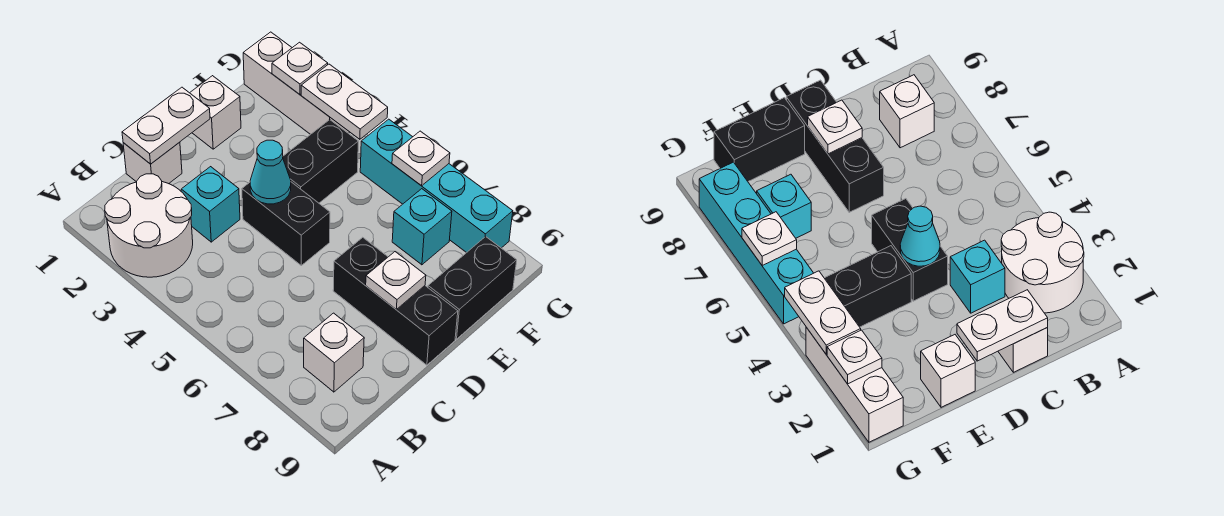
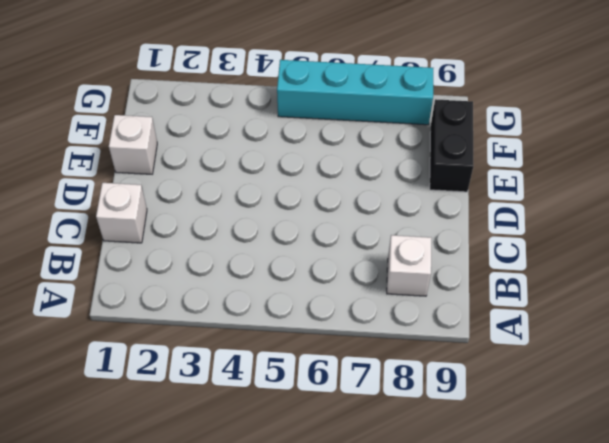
none -> white round brick A2:B3 level 1
none -> cyan brick C3 level 1
none -> black brick D4:D5 level 1

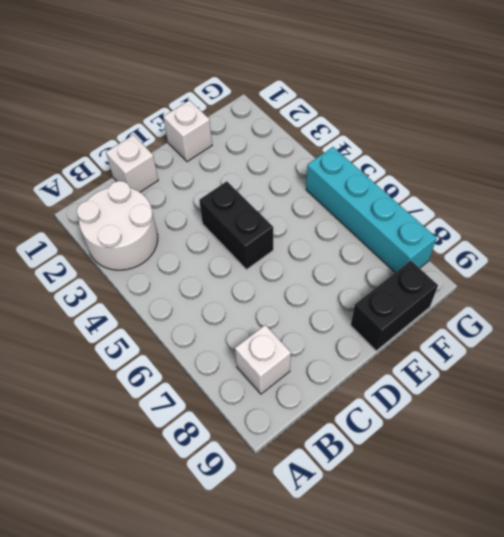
none -> cyan brick C3 level 1
none -> black brick D7:D9 level 1
none -> black brick E4:F4 level 1

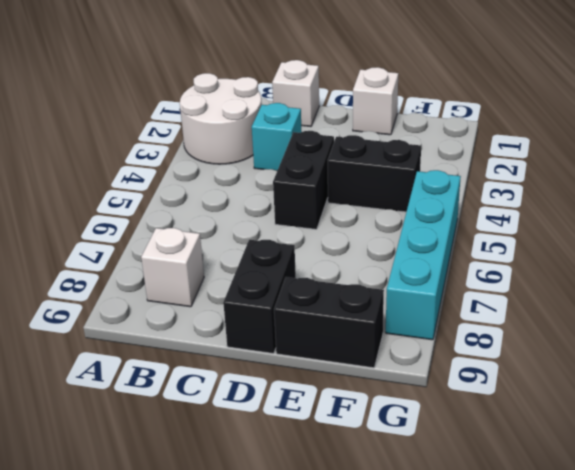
black brick D8:D9 level 1 -> black brick D7:D9 level 1
none -> cyan brick F7 level 1
none -> white brick G1:G3 level 1
none -> white plate C1:D1 level 2

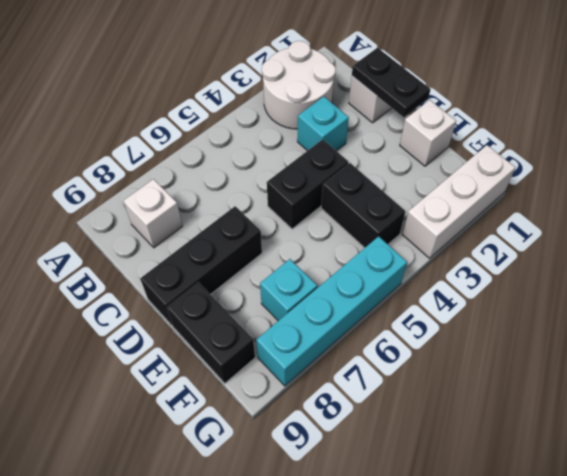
black plate C1:D1 level 2 -> white plate C1:D1 level 2
none -> cyan cone D4 level 2
none -> white plate D8 level 2
none -> white plate G2 level 2

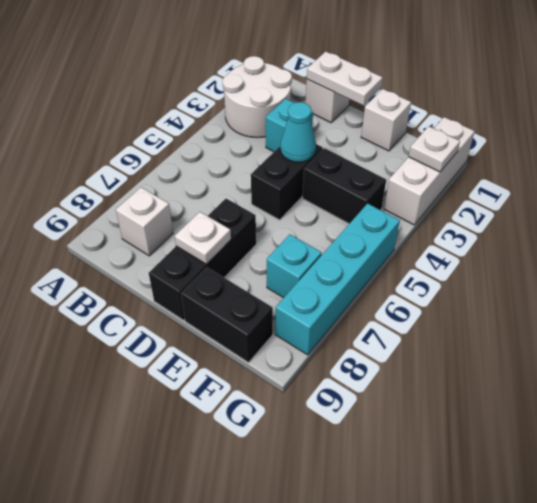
none -> white plate G3:G4 level 2
none -> white plate G6 level 2

